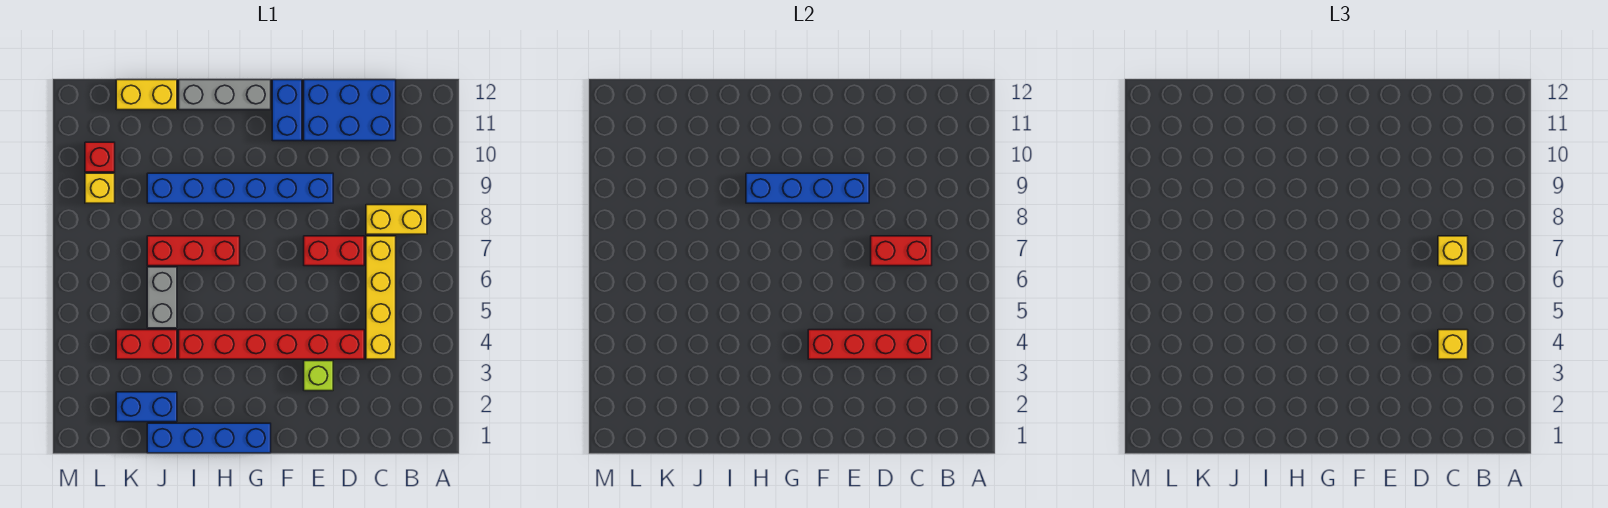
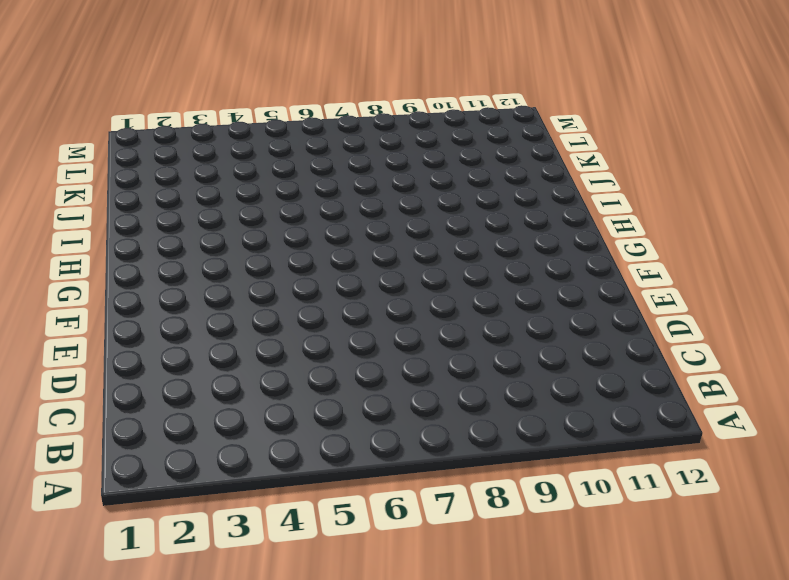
none -> yellow brick B8:C8 level 1
none -> yellow brick C4:C7 level 1
none -> blue brick C11:E12 level 1

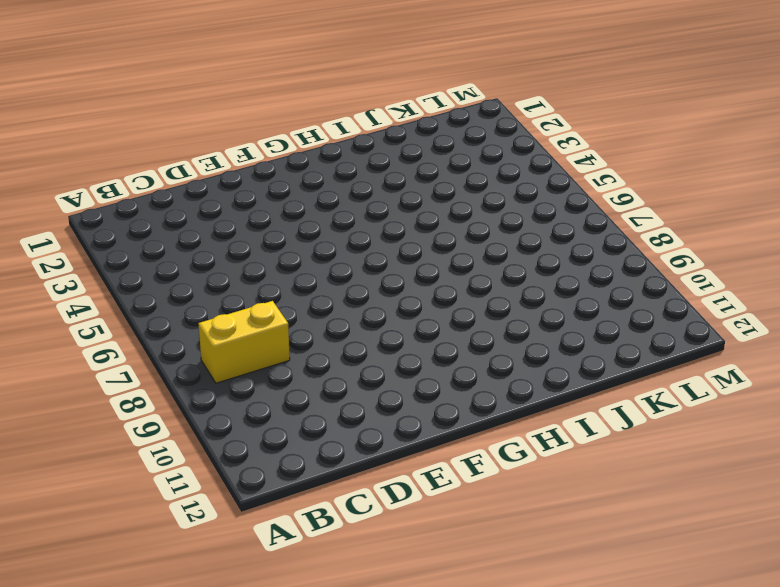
none -> yellow brick C4:C7 level 1
none -> blue brick C11:E12 level 1
none -> red brick D4:I4 level 1

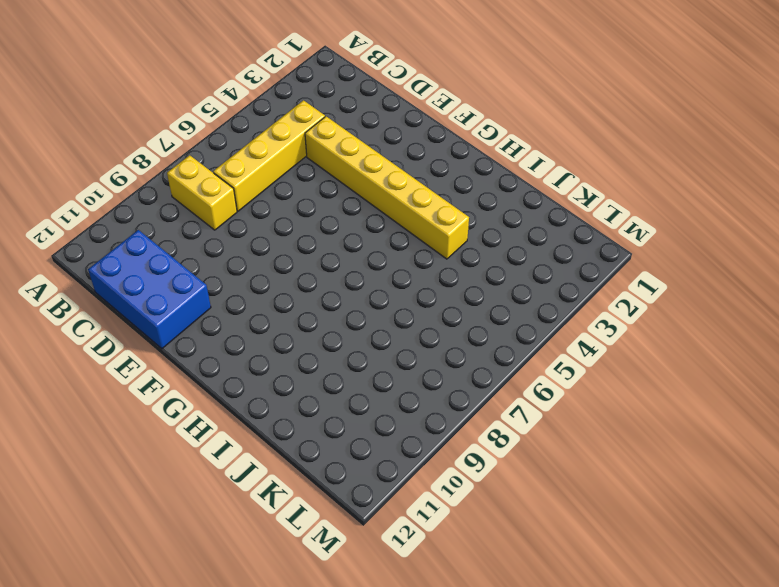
yellow brick D4:I4 level 1 -> red brick D4:I4 level 1
none -> red brick D7:E7 level 1
none -> lime brick E3 level 1
none -> blue brick E9:J9 level 1

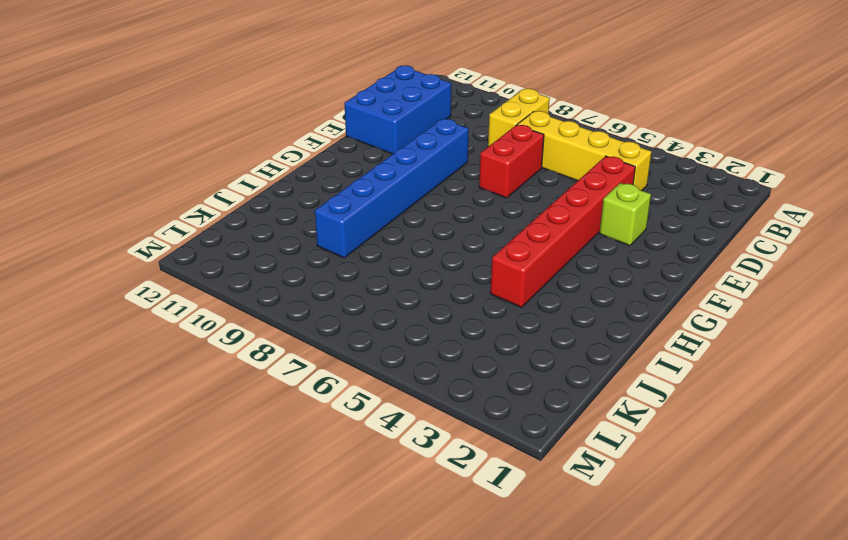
none -> blue brick F11:F12 level 1
none -> blue brick G1:J1 level 1
none -> grey brick G12:I12 level 1

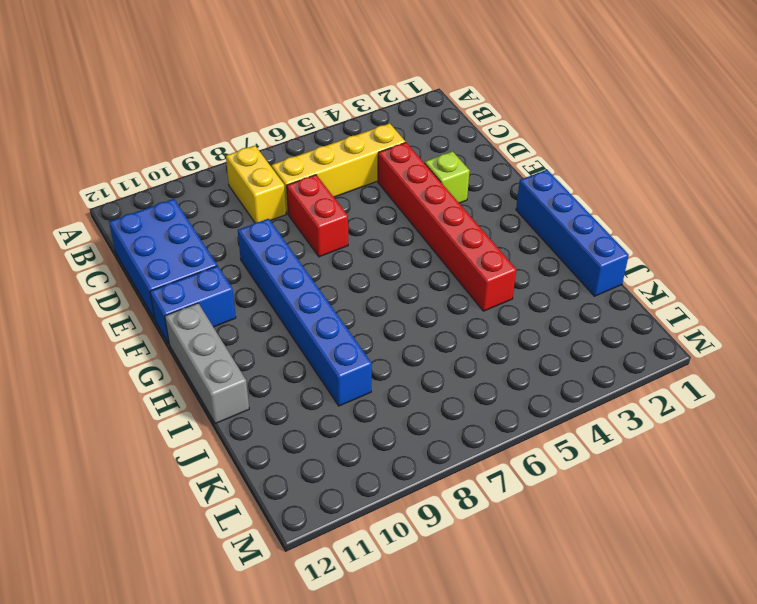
none -> red brick H7:J7 level 1
none -> blue brick J2:K2 level 1
none -> red brick J4:K4 level 1

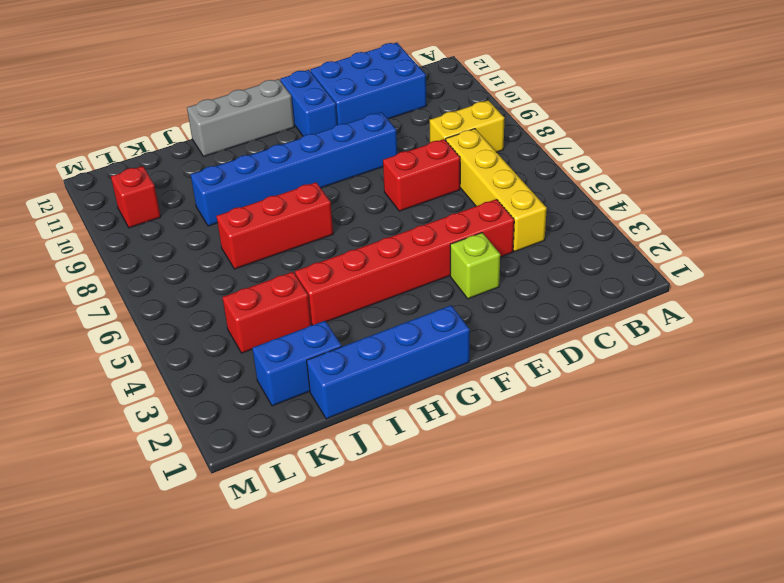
none -> grey brick J5:J6 level 1
none -> yellow brick J12:K12 level 1
none -> yellow brick L9 level 1

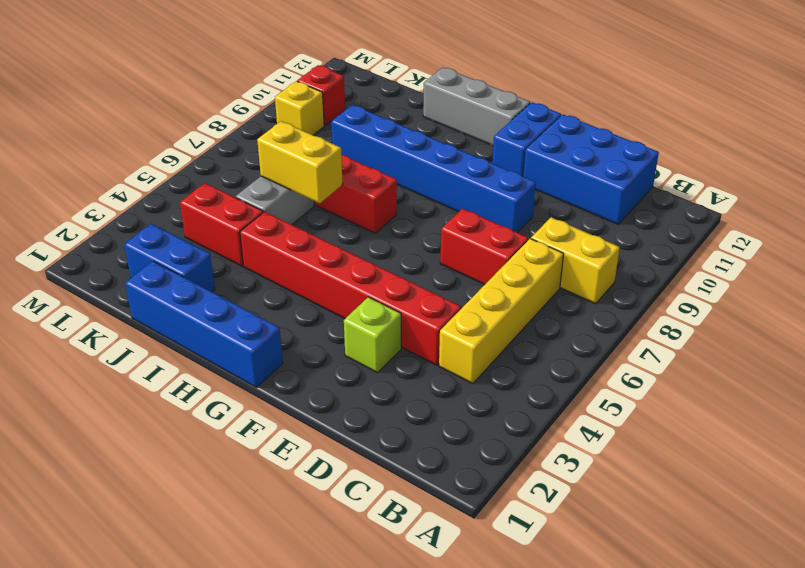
yellow brick I6:J6 level 2 -> yellow brick J12:K12 level 1
none -> red brick C4:F4 level 2
none -> red brick C7:D7 level 2
none -> blue brick E9:H9 level 2

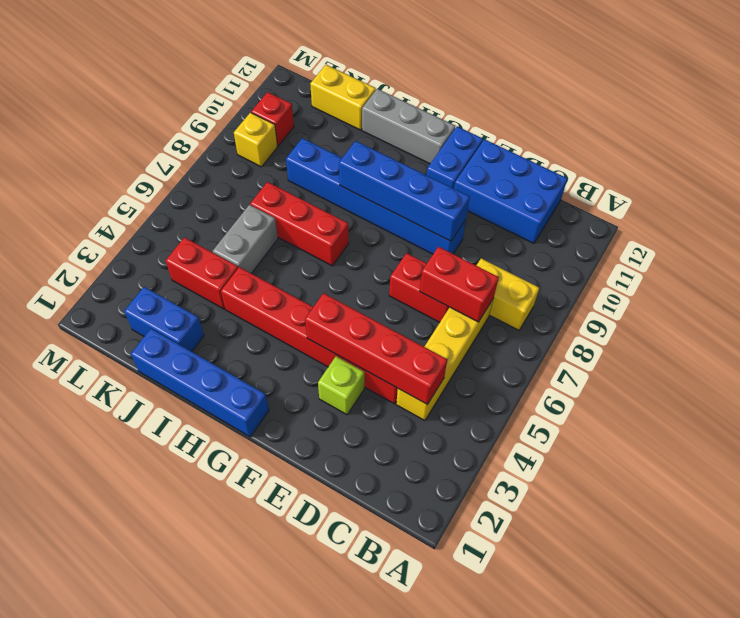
none -> yellow brick C4 level 3
none -> yellow brick C7 level 3

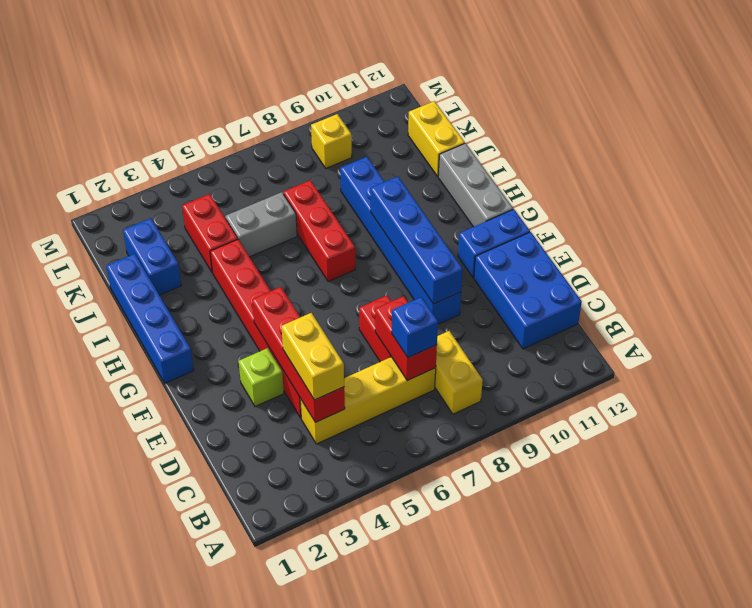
yellow brick C4:D4 level 3 -> yellow brick C4 level 3
blue brick C7 level 3 -> yellow brick C7 level 3
none -> red brick L10 level 1

